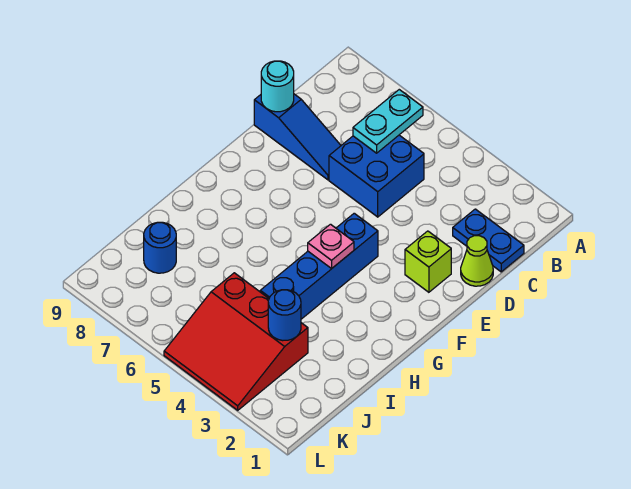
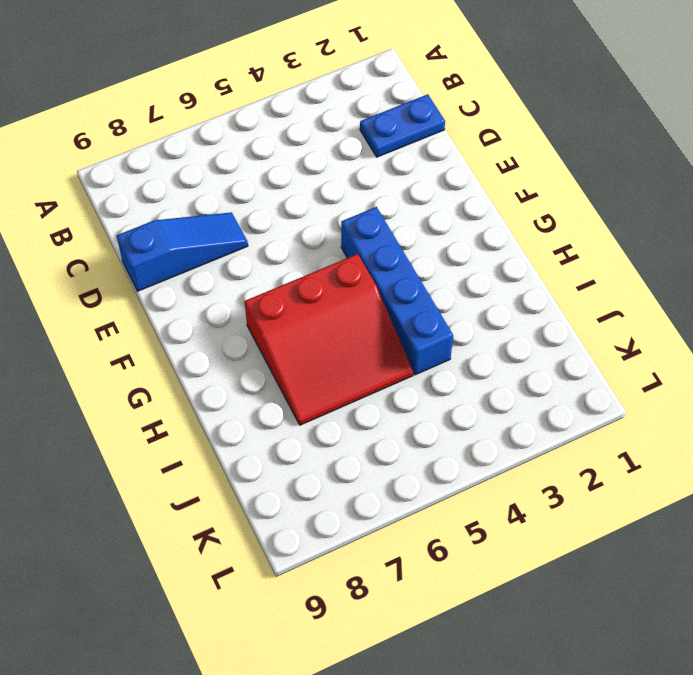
red slope G5:I7 level 1 top G -> red slope J3:L5 level 1 top J
none -> blue brick C5:D6 level 1
none -> lime cone D1 level 1
none -> lime brick E2 level 1

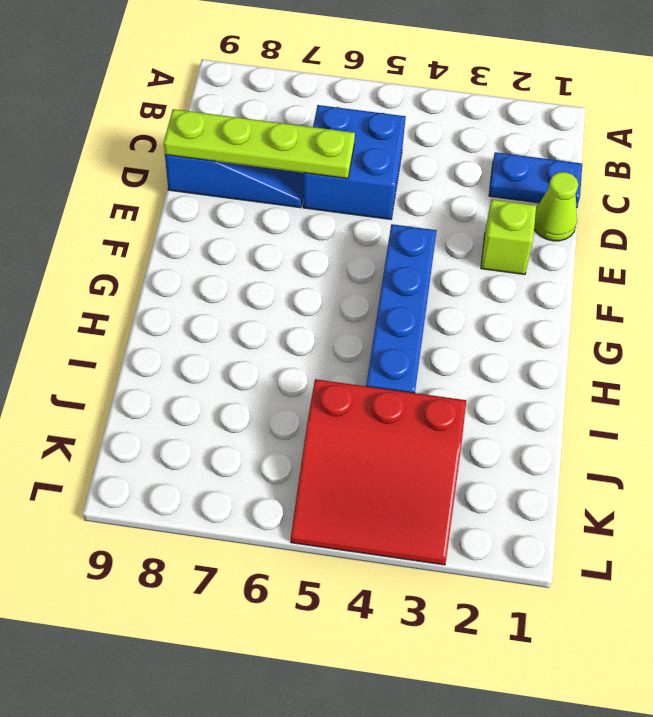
lime plate D6:D9 level 2 -> cyan round brick D9 level 2
none -> blue round brick J8 level 1
none -> cyan plate B6:C6 level 2
none -> pink plate G4 level 2

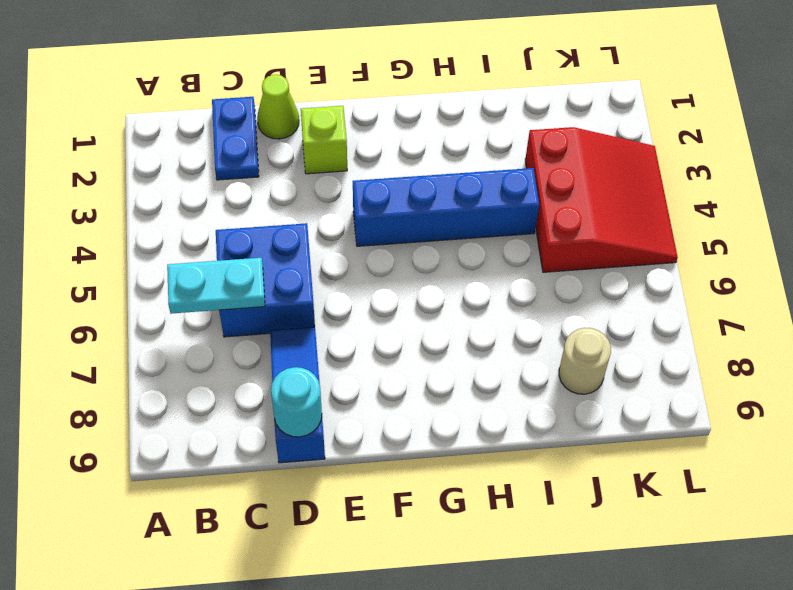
tan round brick J8 level 1 -> blue round brick J8 level 1
none -> pink plate G4 level 2
none -> blue round brick J3 level 2

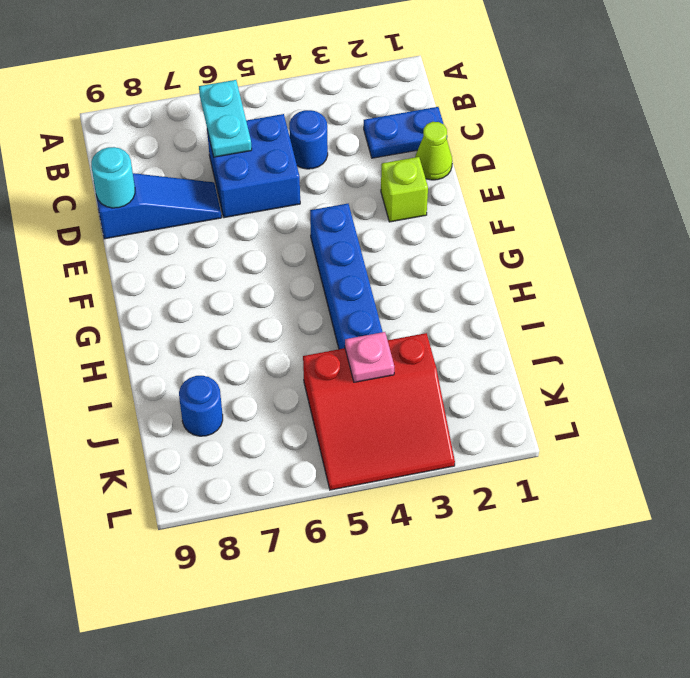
blue round brick C4 level 1 -> blue round brick J3 level 2
pink plate J4 level 2 -> pink plate G4 level 2

